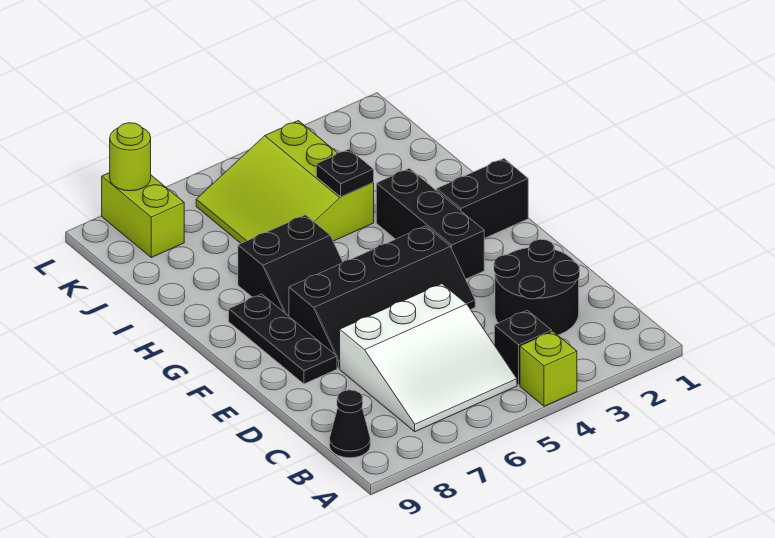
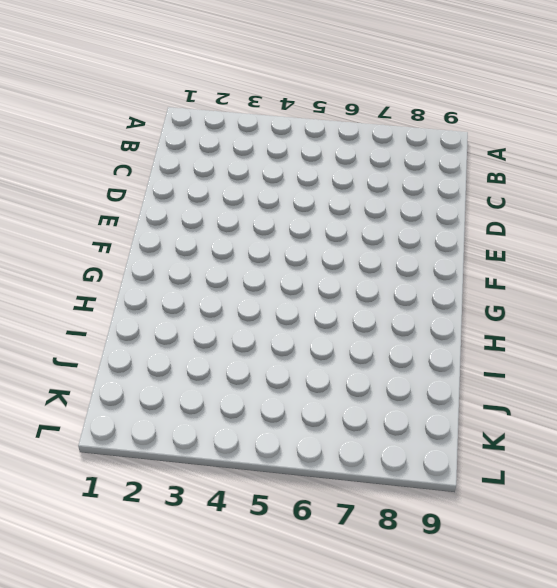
none -> lime brick A4 level 1
none -> black brick B4 level 1
none -> white slope B5:D7 level 1 top D

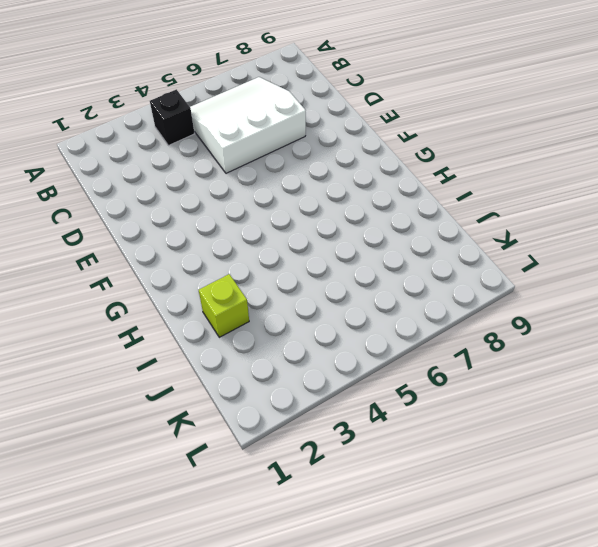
lime brick I2 level 1 -> lime brick A4 level 1
none -> black cone B9 level 1
none -> black round brick C2:D3 level 1
none -> black slope E4:F7 level 1 top F

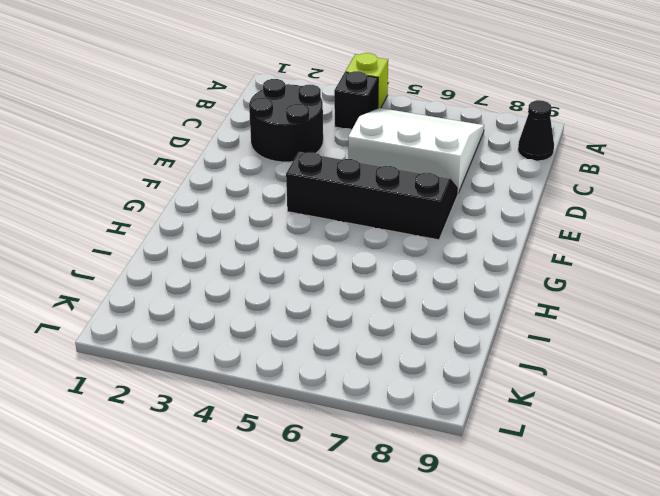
none -> black plate E8:G8 level 1
none -> black brick F3:H3 level 1
none -> black brick G1:G2 level 1

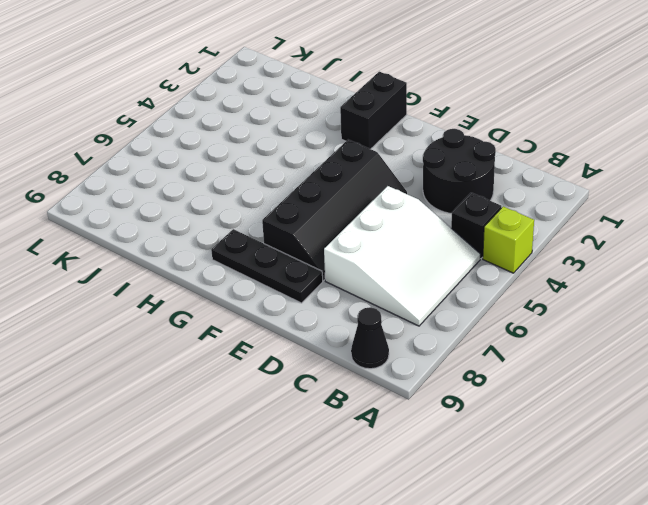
none -> black brick F3:H3 level 1
none -> black slope G6:H7 level 1 top H
none -> lime slope I4:K6 level 1 top 4

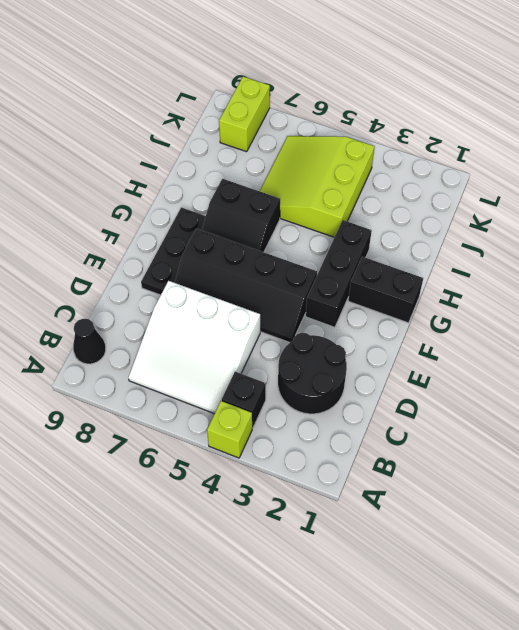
none -> black plate I4 level 2
none -> lime round brick L8 level 2

